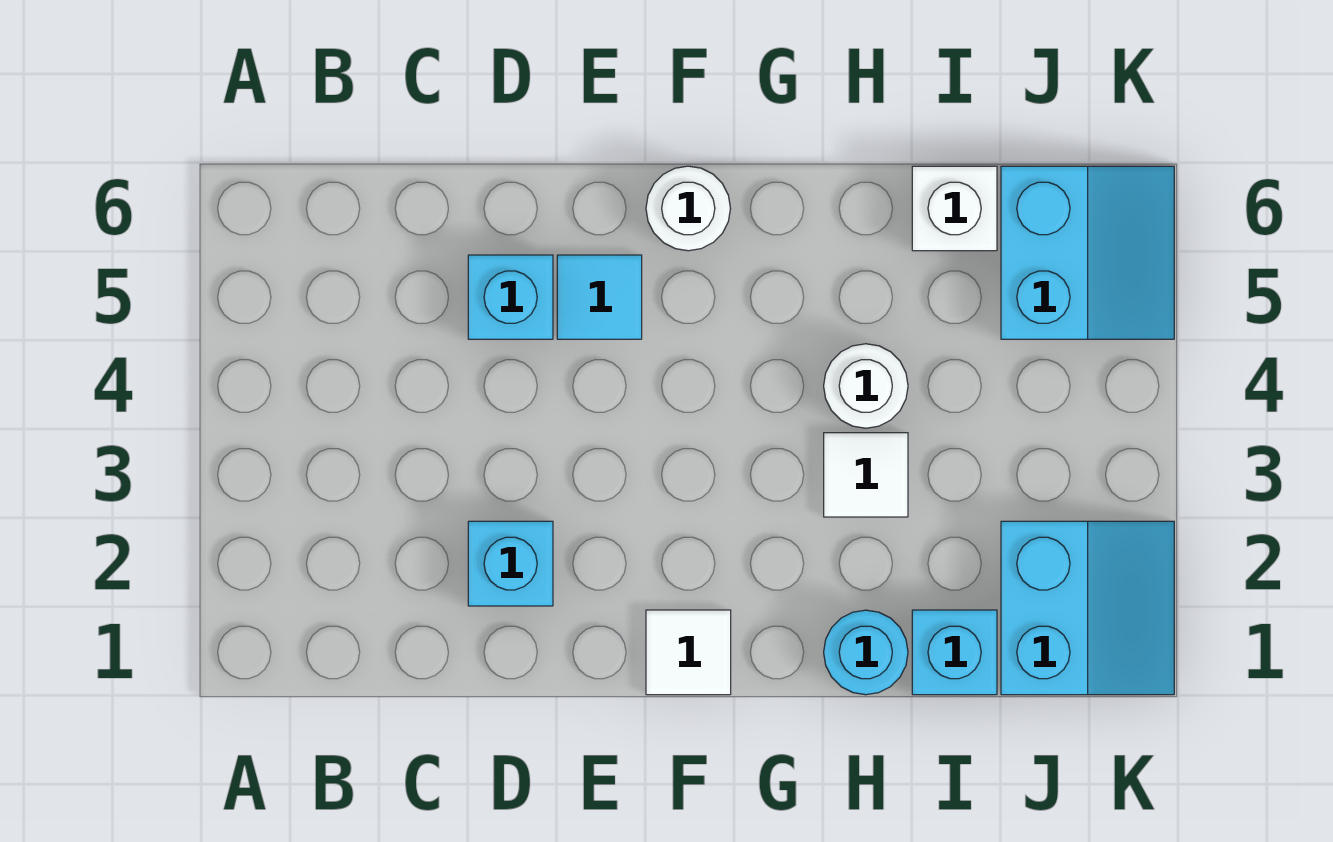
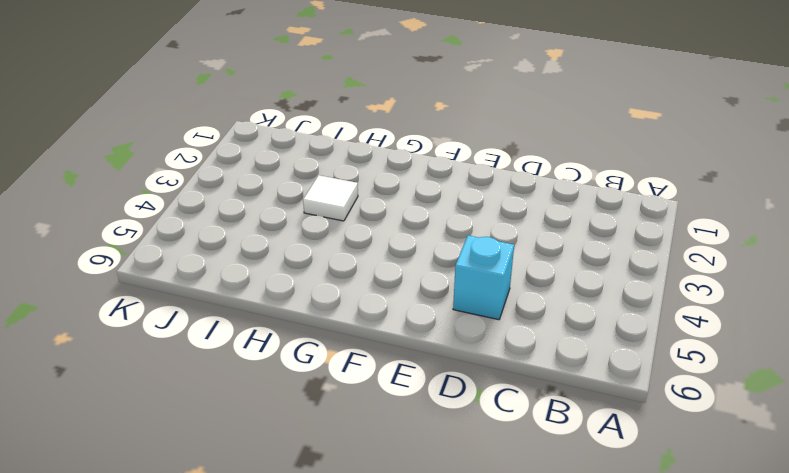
none -> cyan brick D2 level 1
none -> cyan tile E5 level 1
none -> white tile F1 level 1

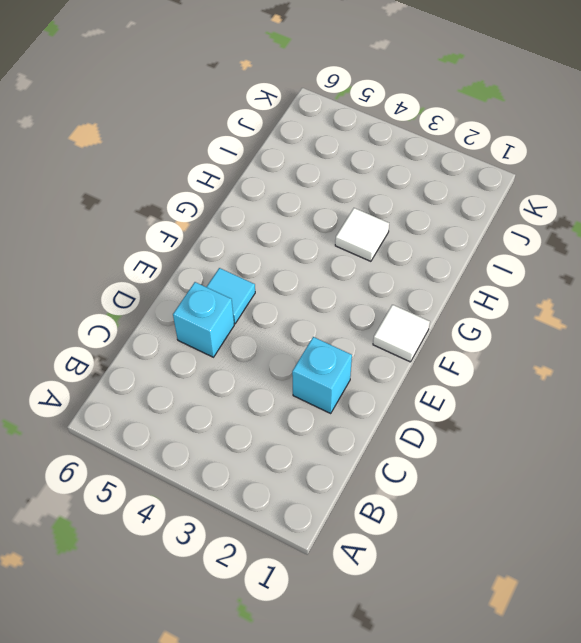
none -> white round brick F6 level 1
none -> cyan round brick H1 level 1
none -> white round brick H4 level 1

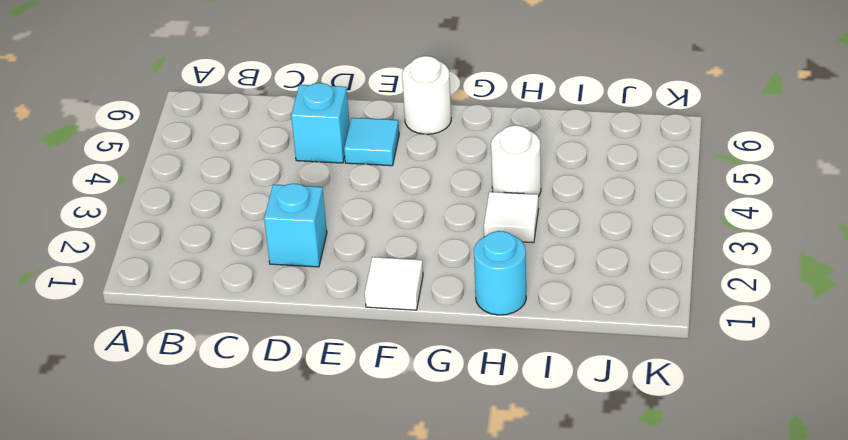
none -> cyan brick I1 level 1
none -> white brick I6 level 1
none -> cyan slope J1:K2 level 1 top J

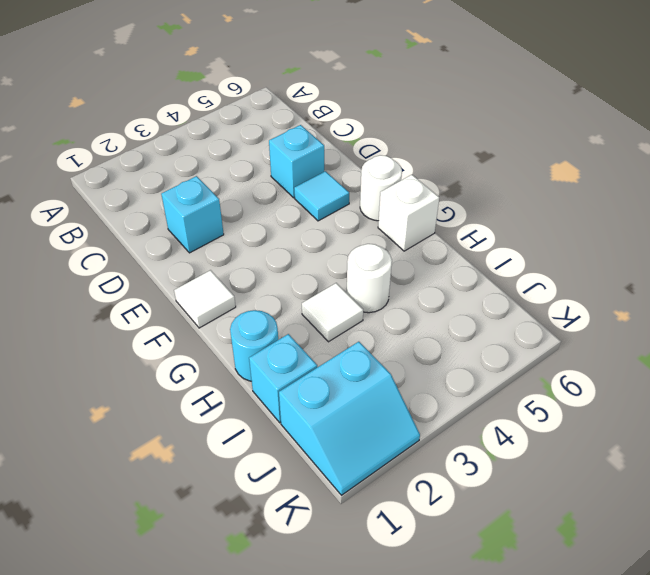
white brick G6 level 1 -> white brick I6 level 1
none -> cyan slope J5:K6 level 1 top J

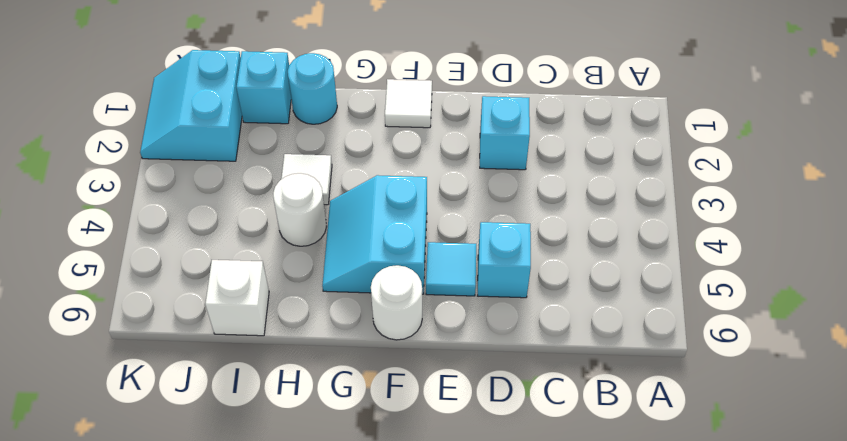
cyan slope F4:G5 level 1 top F -> cyan slope J5:K6 level 1 top J

